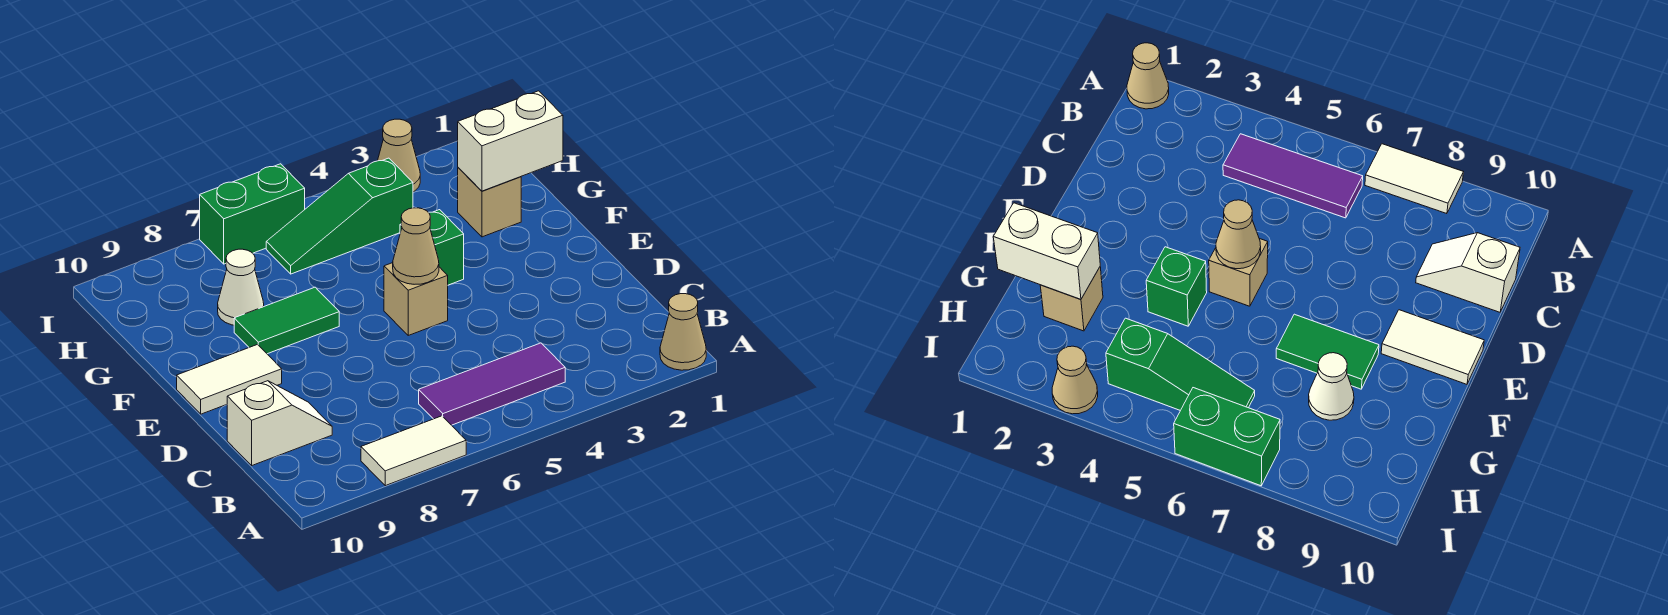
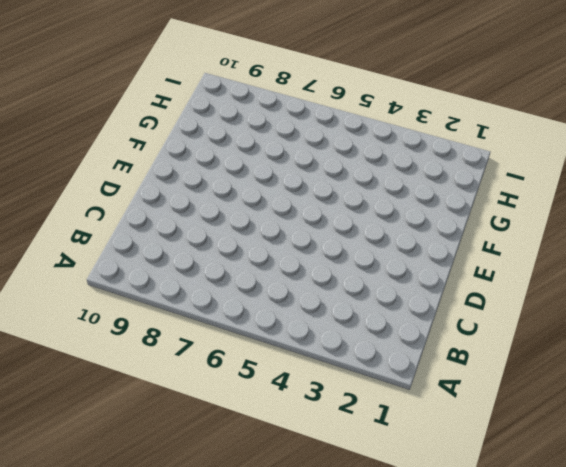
none -> tan cone A1 level 1
none -> white tile A7:A8 level 1
none -> purple tile B4:B6 level 1

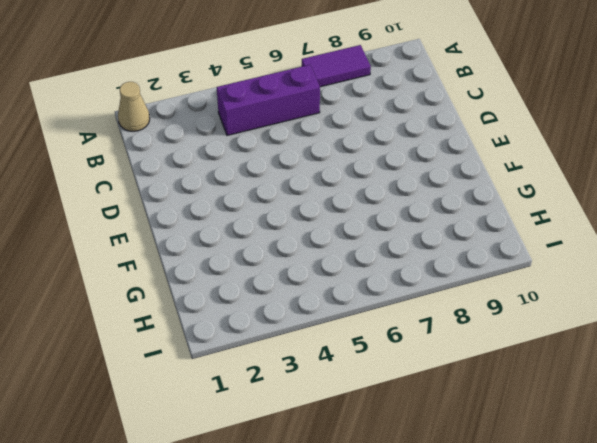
purple tile A7:A8 level 1 -> white tile A7:A8 level 1
purple brick B4:B6 level 1 -> purple tile B4:B6 level 1
none -> white slope C9:C10 level 1 top 10
none -> tan brick E5 level 1
none -> white tile E9:E10 level 1

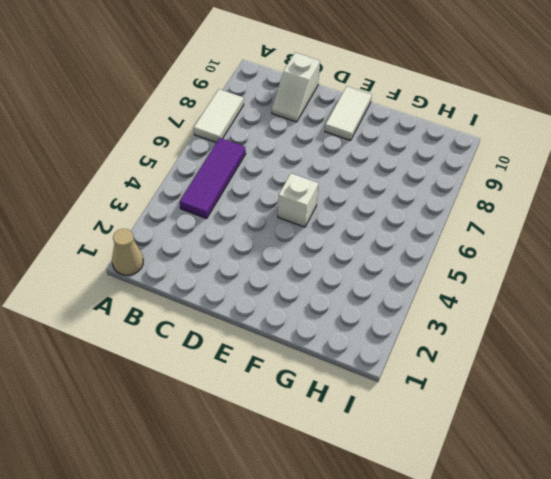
white brick E5 level 1 -> tan brick E5 level 1
none -> green brick F4 level 1
none -> green tile F7:F8 level 1
none -> tan brick G2 level 1

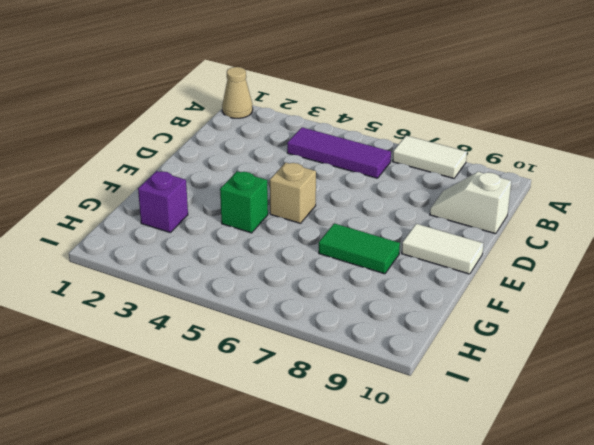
purple brick G2 level 1 -> tan brick G2 level 1
none -> white cone G8 level 1
none -> green slope H4:H6 level 1 top 4
none -> tan cone I3 level 1

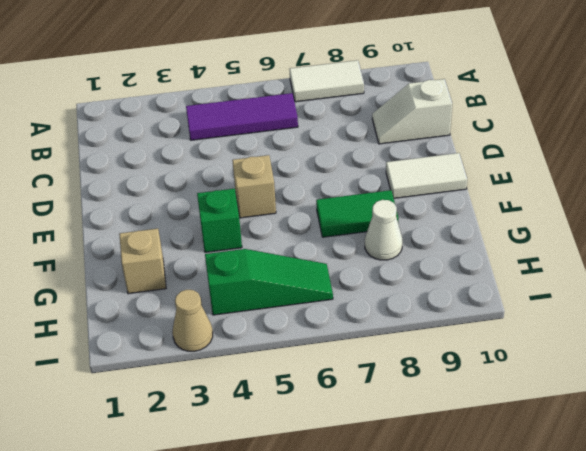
none -> tan cone A1 level 1
none -> green brick I6:I7 level 1
none -> tan cone E5 level 2

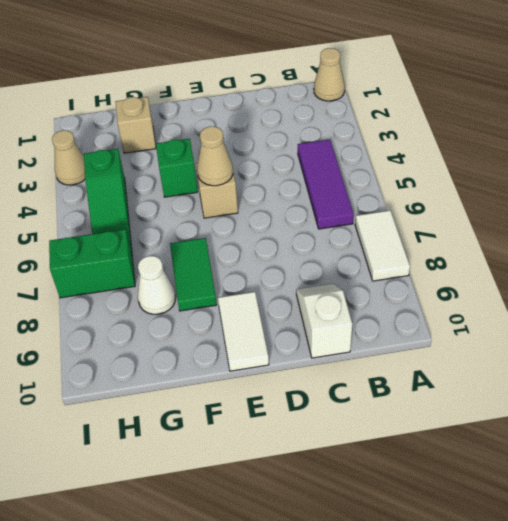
green brick H7:I7 level 1 -> green brick I6:I7 level 1
none -> white brick G1:G2 level 2

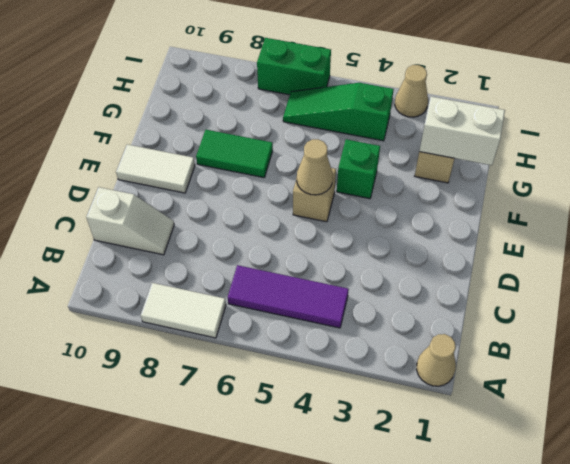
none -> white cone G8 level 1

